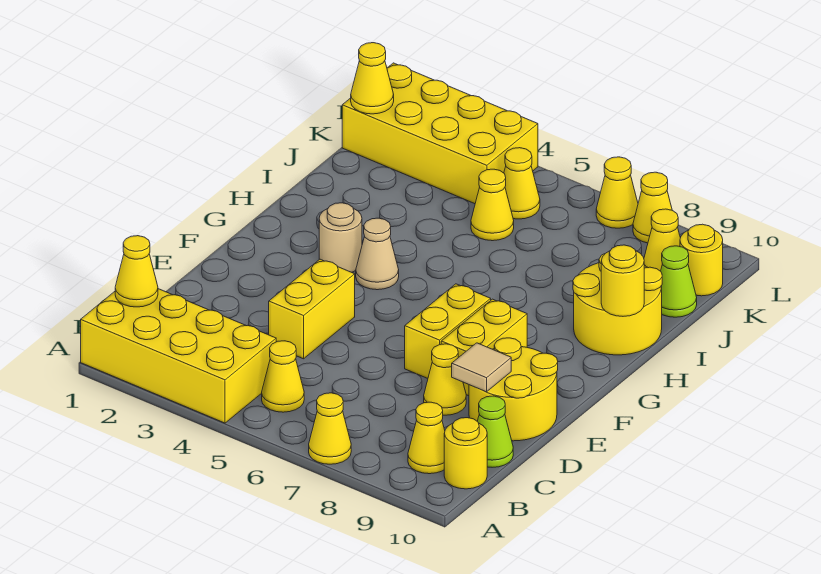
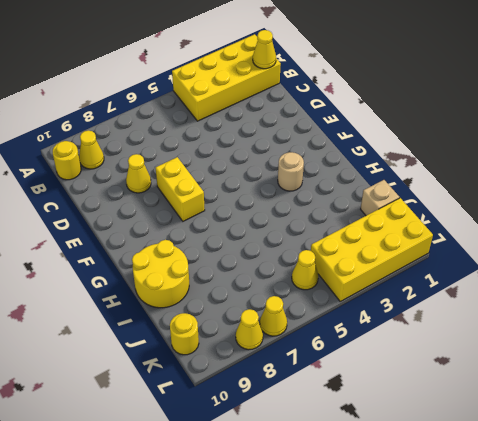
tan brick J1 level 1 -> none
none -> yellow cone A7 level 1
none -> yellow cone B5 level 1
none -> lime cone C10 level 1

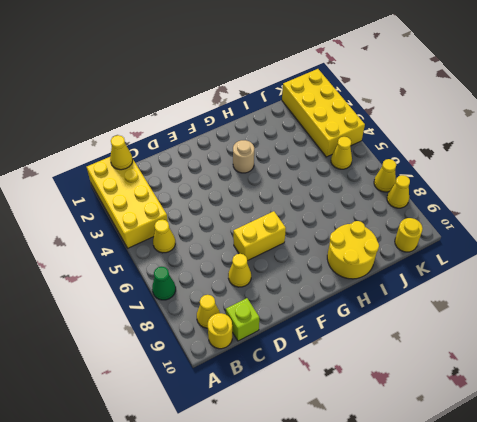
green cone A7 level 1 -> yellow cone A7 level 1
lime brick C10 level 1 -> lime cone C10 level 1
none -> yellow brick D4:E4 level 1
none -> yellow round brick D9:E10 level 1
none -> yellow brick E8:F8 level 1

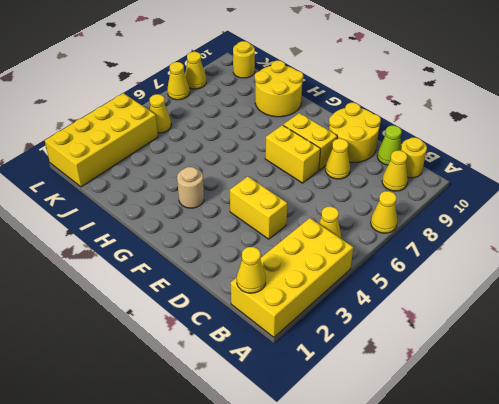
none -> tan cone G4 level 1
none -> yellow cone J5 level 1
none -> lime cone J10 level 1

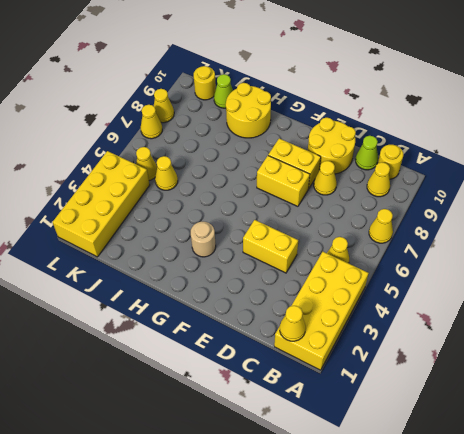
none -> tan cone G4 level 1
none -> yellow cone K9 level 1
none -> tan tile D9 level 2

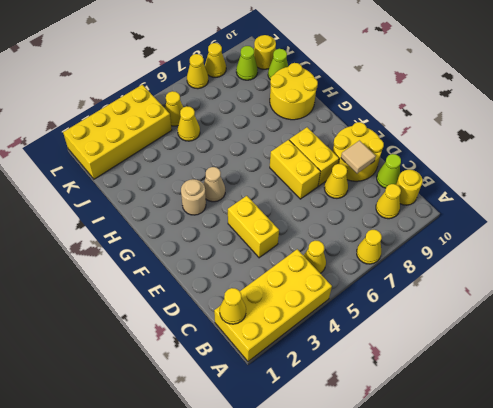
lime cone K9 level 1 -> yellow cone K9 level 1
none -> yellow round brick H10 level 2
none -> yellow cone K1 level 2

